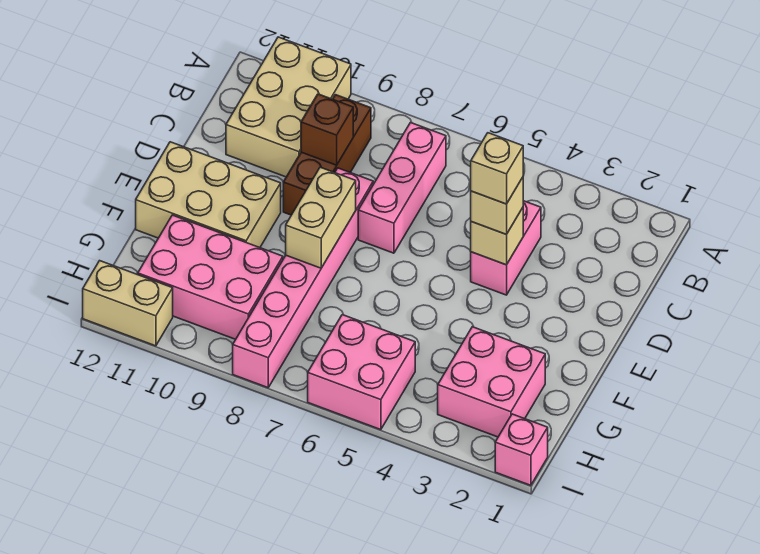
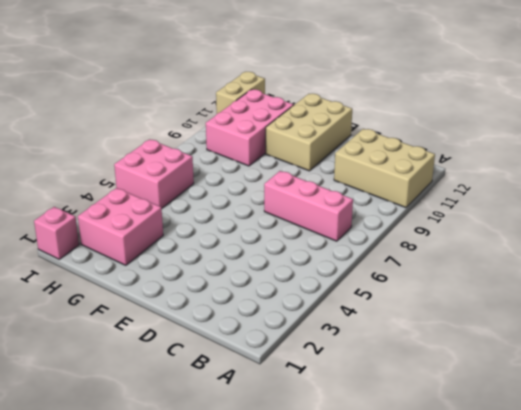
none -> brown brick B9:D9 level 1
none -> pink brick C4:D4 level 1
none -> pink brick D8:I8 level 1

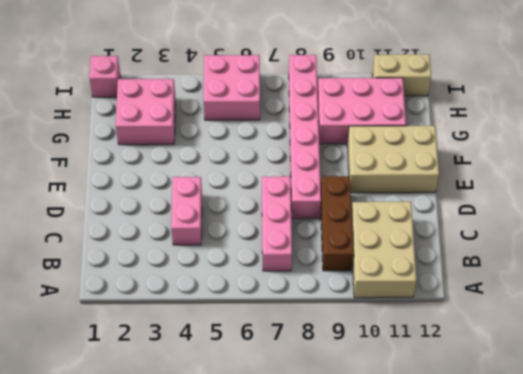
none -> brown brick C9 level 2
none -> tan brick D4 level 2
none -> tan brick E8:F8 level 2

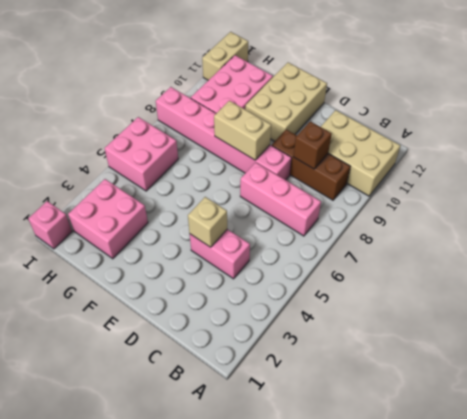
none -> tan brick D4 level 3
none -> tan brick D4 level 4

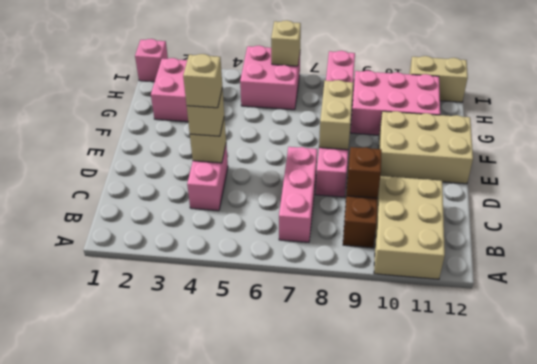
tan brick I6 level 2 -> none

